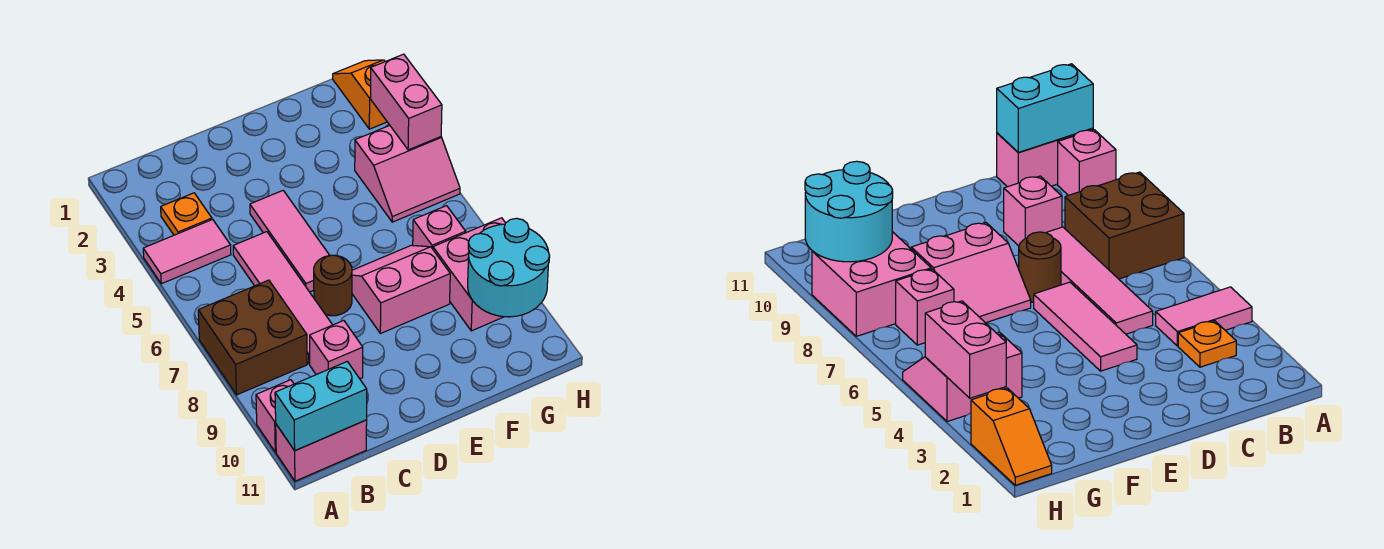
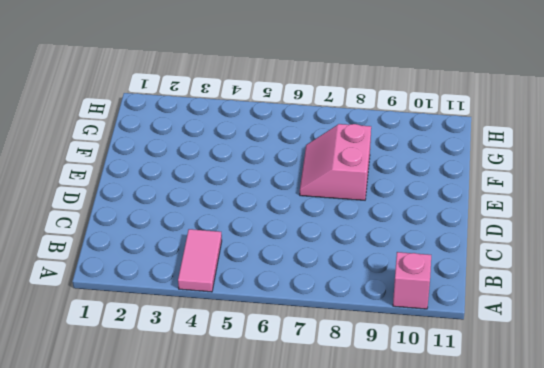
none -> brown brick A7:B8 level 1
none -> pink brick A11:B11 level 1
none -> orange plate B3 level 1

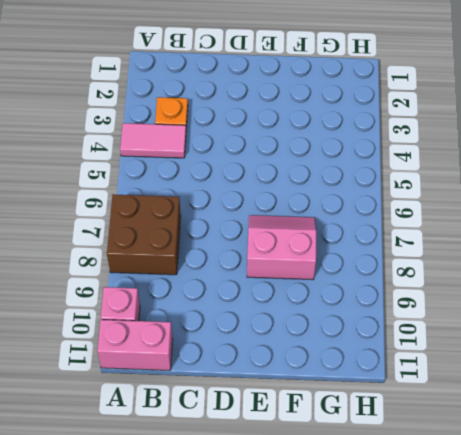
none -> pink tile C5:C8 level 1
none -> pink brick C9 level 1
none -> pink tile D4:D6 level 1

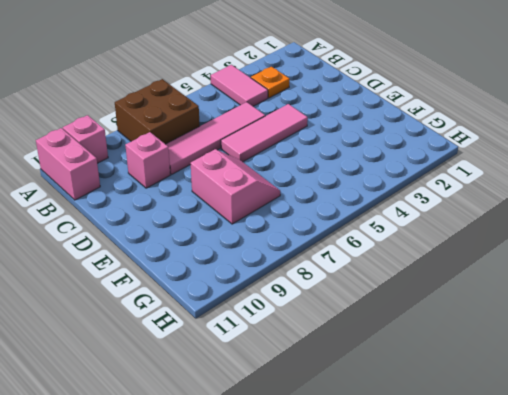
none -> brown round brick D7 level 1
none -> pink slope G4:H5 level 1 top 4
none -> pink brick G7 level 1

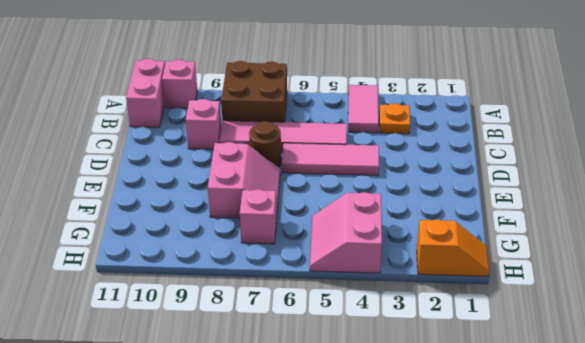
none -> pink brick G8:H9 level 1
none -> cyan brick A11:B11 level 2
none -> cyan round brick G9:H10 level 2

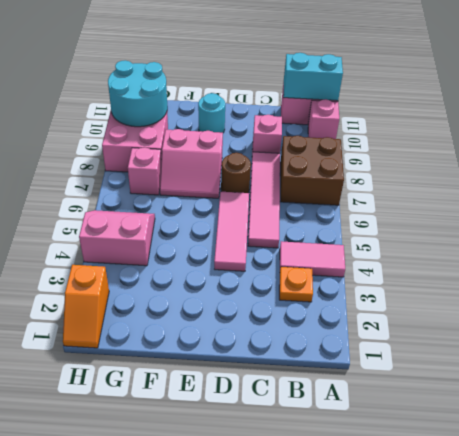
cyan round brick E10 level 1 -> none
none -> pink brick H3:H4 level 2

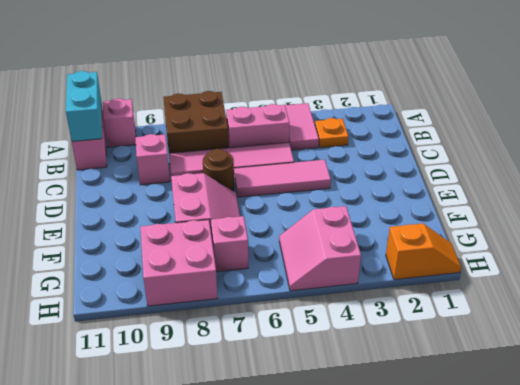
pink brick B5:B6 level 1 -> pink brick H3:H4 level 2
none -> cyan round brick G9:H10 level 2

